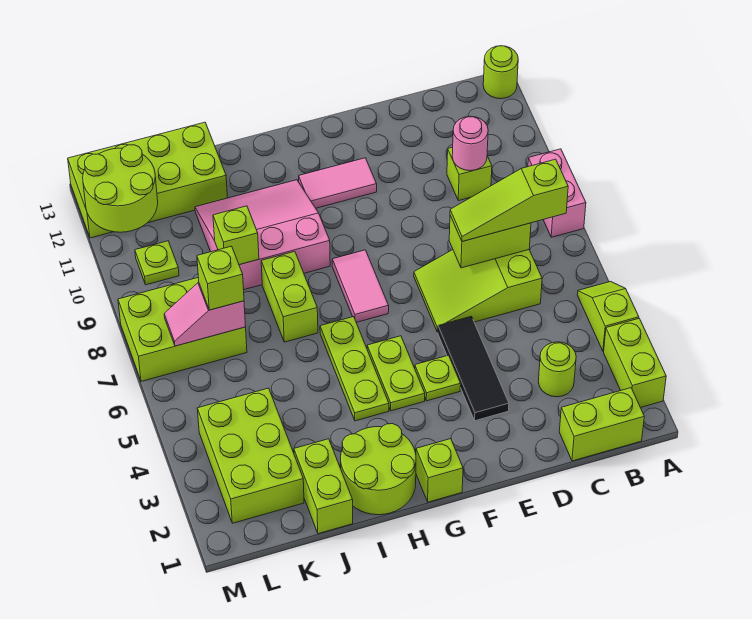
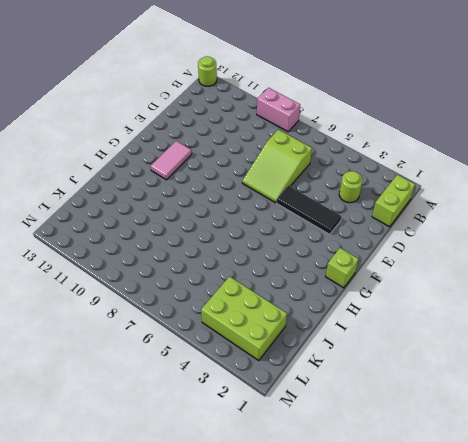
none -> lime brick A2:A3 level 1
none -> lime slope A4:A5 level 1 top 4
none -> lime brick C10 level 1
none -> lime plate F4 level 1

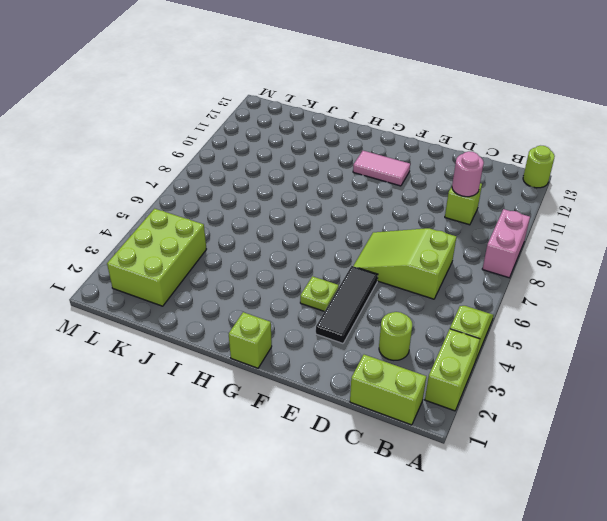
none -> lime plate G4:G5 level 1
none -> pink tile G7:G8 level 1
none -> lime round brick H1:I2 level 1
none -> lime plate H4:H6 level 1

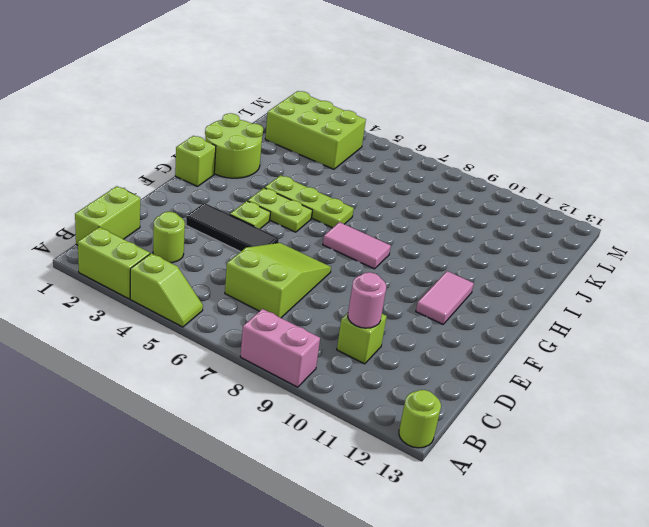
none -> pink slope H9:J11 level 1 top 9
none -> lime brick I7:I8 level 1
none -> lime brick J1:J2 level 1
none -> lime brick J12:M13 level 1

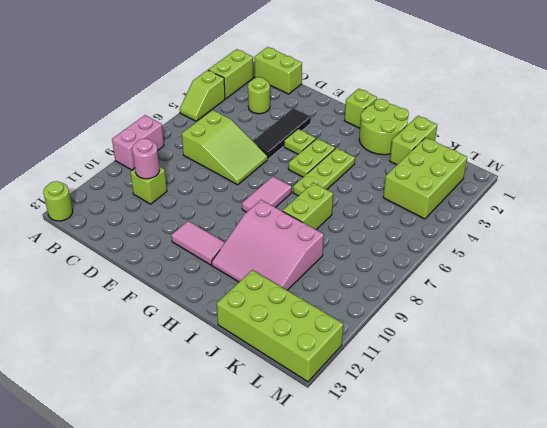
none -> lime brick K7:M8 level 1
none -> lime plate L10 level 1
none -> lime brick C7:D7 level 2
none -> lime brick J9 level 2

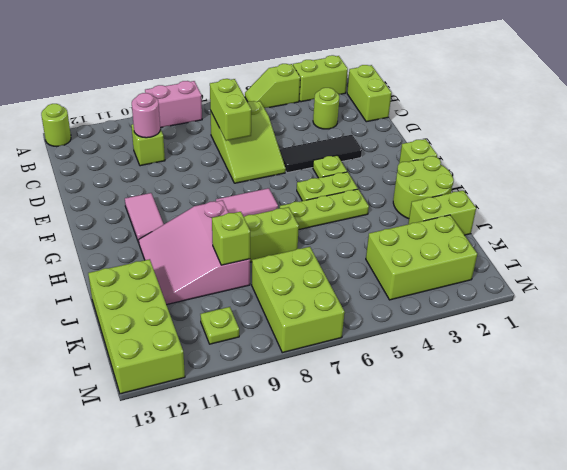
none -> pink slope K7:L7 level 2 top K
none -> lime round brick L11:M12 level 2
none -> lime slope B7:D7 level 3 top B
none -> lime brick K7 level 3

